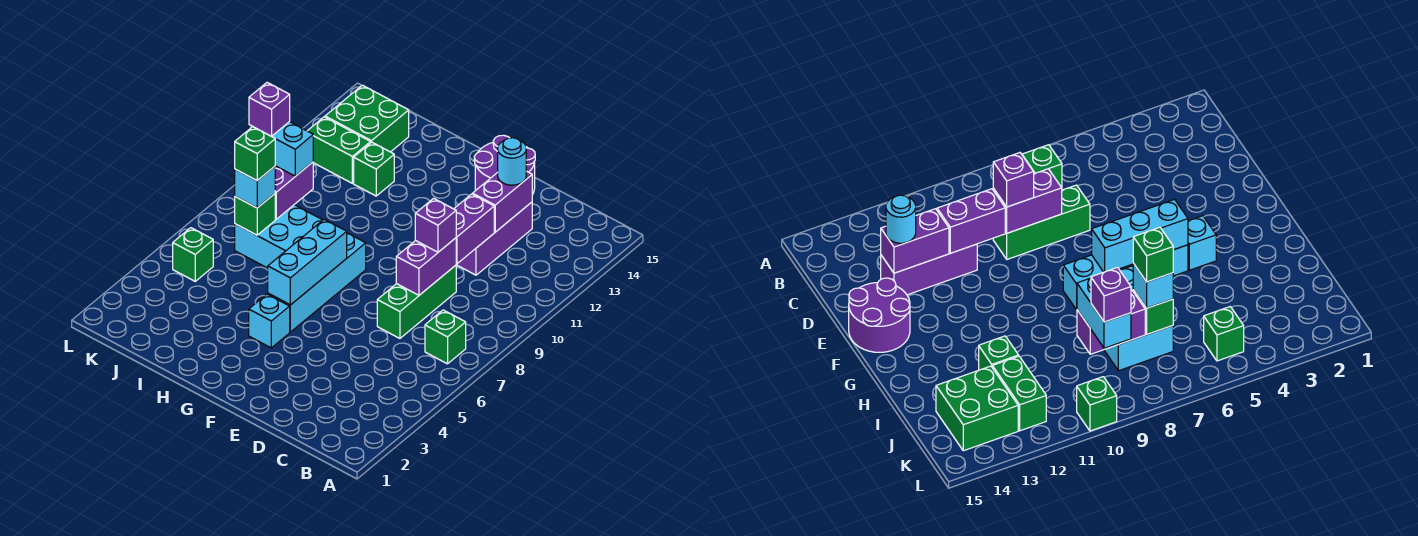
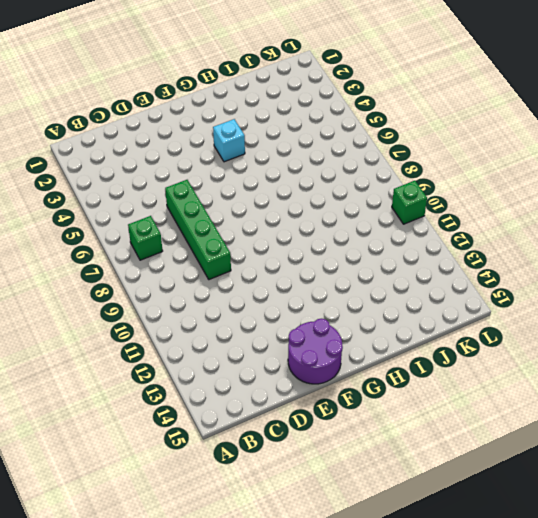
green brick D6:D9 level 1 -> green brick D7:D9 level 1
none -> purple brick D11:D13 level 1
none -> cyan brick G5:G8 level 1
none -> cyan brick H7:J8 level 1

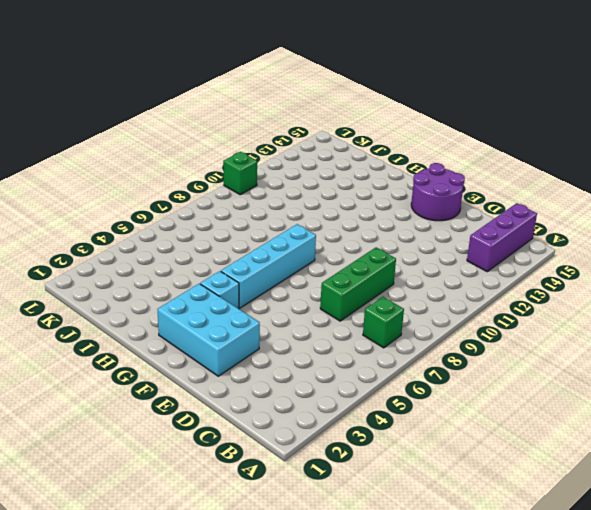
purple brick B13:B15 level 1 -> purple brick D11:D13 level 1
cyan brick E2:G3 level 1 -> cyan brick H7:J8 level 1
none -> green brick I12 level 1
none -> green brick J12:K12 level 1
none -> green brick J13:K14 level 1

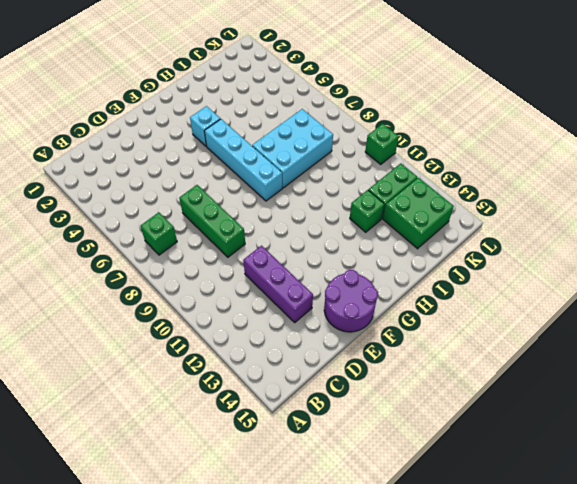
none -> green brick K5 level 1
none -> purple brick D8:D9 level 2
none -> purple brick D10:D11 level 2

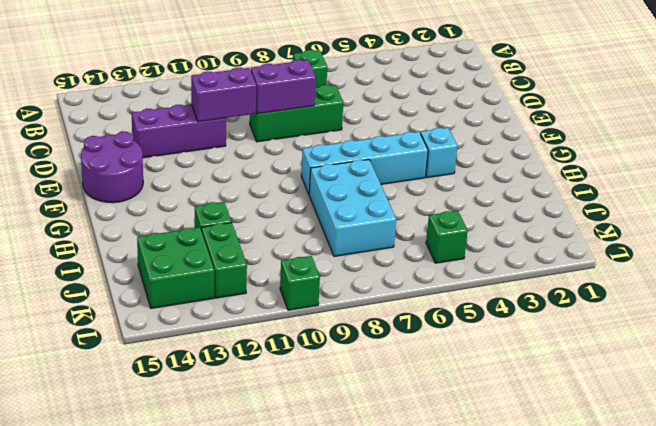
none -> purple brick D12:D13 level 2
none -> cyan brick G5:G7 level 2
none -> green brick J7 level 2

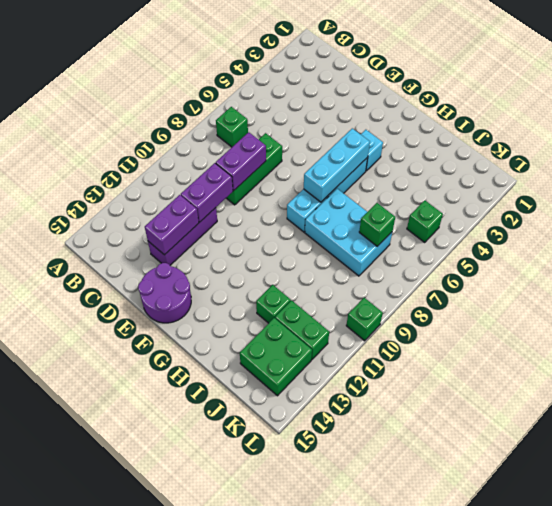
none -> purple brick J8:J9 level 2
none -> purple brick D9 level 3
none -> cyan round brick D13 level 3

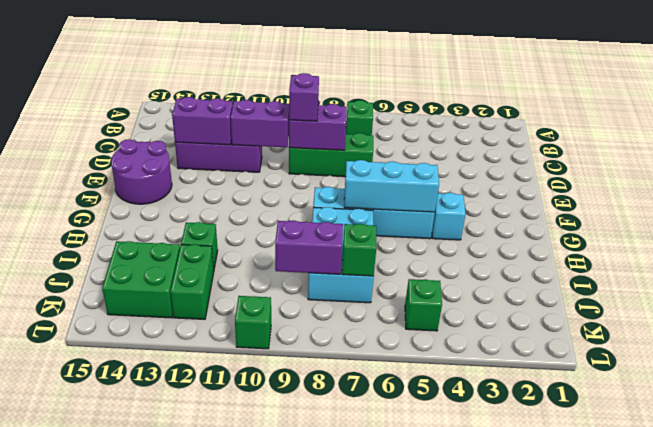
none -> cyan round brick D13 level 3
none -> cyan brick J7 level 3
none -> cyan brick J9:K9 level 3

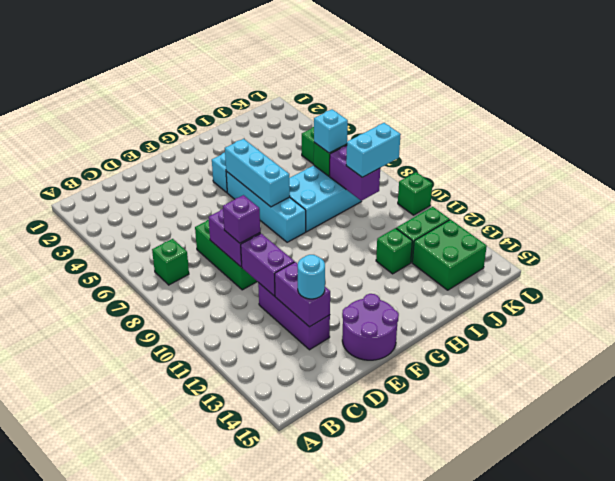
none -> green brick J7 level 4
none -> purple brick K9 level 4

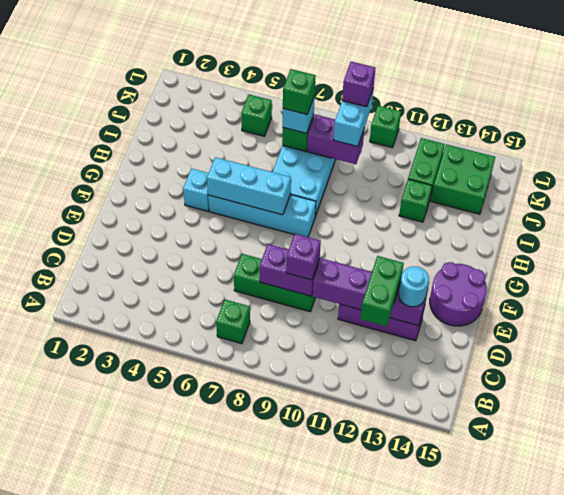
green brick C12:D12 level 3 -> none

